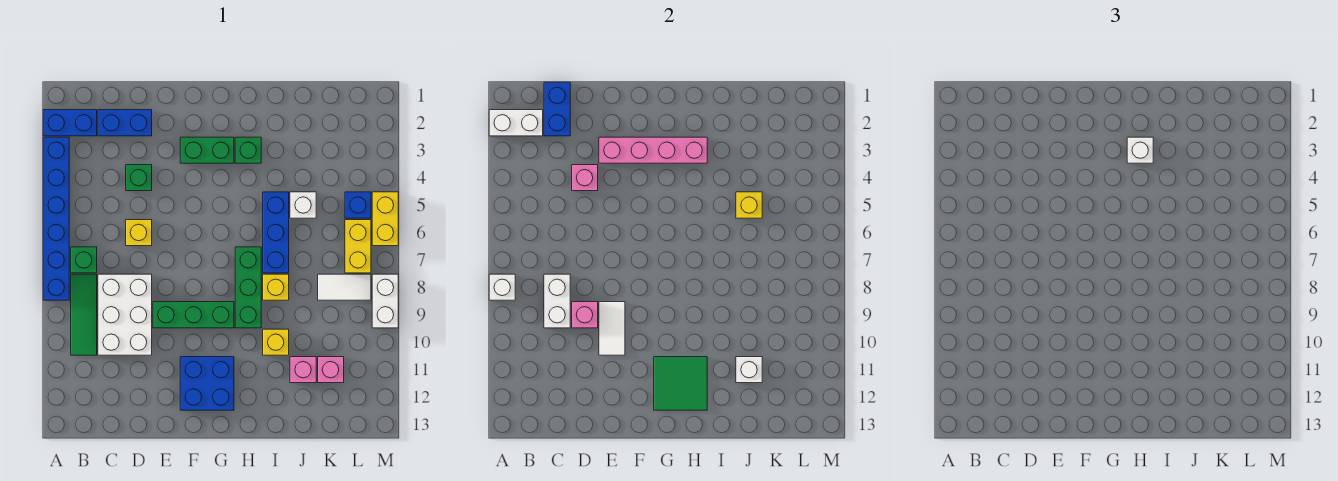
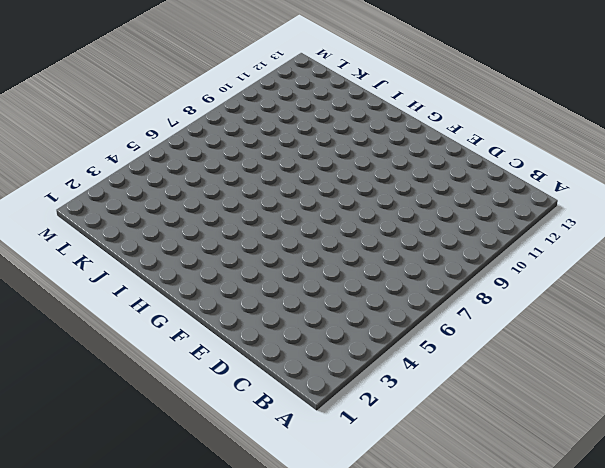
none -> blue brick A2:B2 level 1
none -> blue brick A3:A8 level 1
none -> green brick B7 level 1
none -> green tile B8:B10 level 1

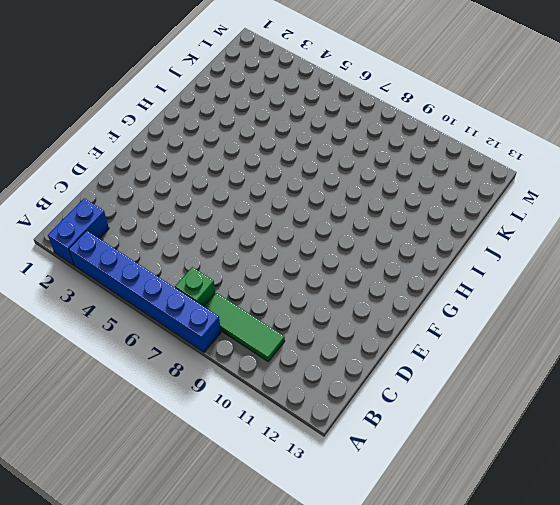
none -> blue brick C2:D2 level 1
none -> white brick C8:D10 level 1
none -> green brick D4 level 1
none -> yellow brick D6 level 1

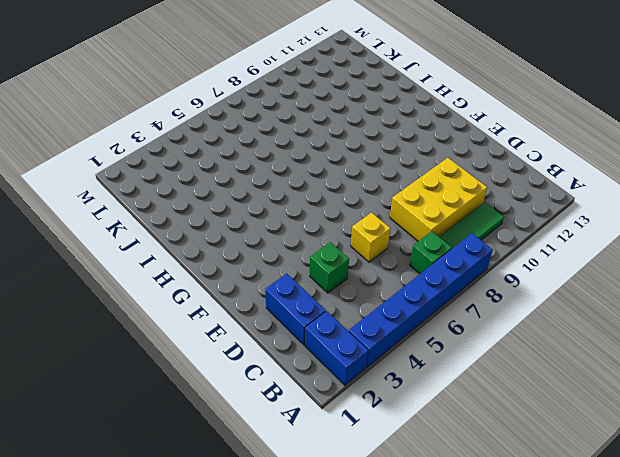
yellow brick C8:D10 level 1 -> white brick C8:D10 level 1
none -> green brick E9:G9 level 1
none -> green brick F3:G3 level 1
none -> blue brick F11:G12 level 1
none -> green brick H3 level 1

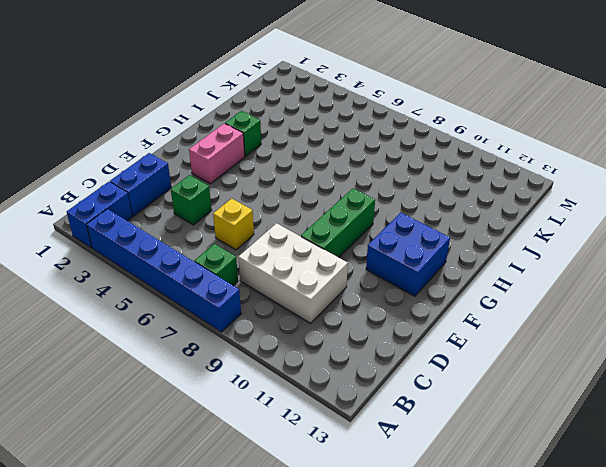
pink brick F3:G3 level 1 -> green brick F3:G3 level 1
none -> green tile B8:B10 level 1
none -> green brick H7:H9 level 1
none -> blue brick I5:I7 level 1
none -> yellow brick I8 level 1

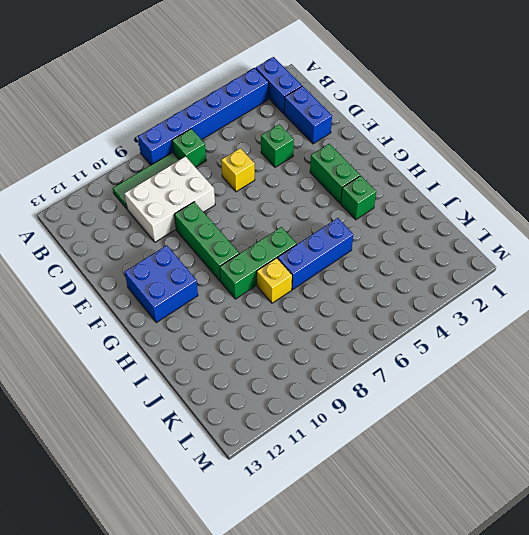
none -> yellow brick I10 level 1
none -> white brick J5 level 1
none -> pink brick J11 level 1
none -> white tile K8:L8 level 1

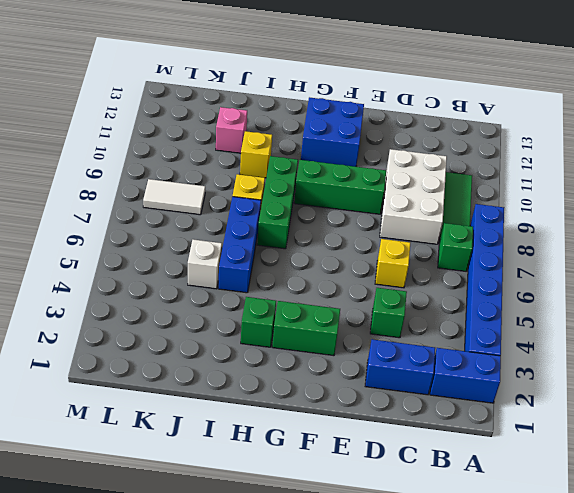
none -> pink brick K11 level 1
none -> blue brick L5 level 1
none -> yellow brick L6:L7 level 1
none -> yellow brick M5:M6 level 1

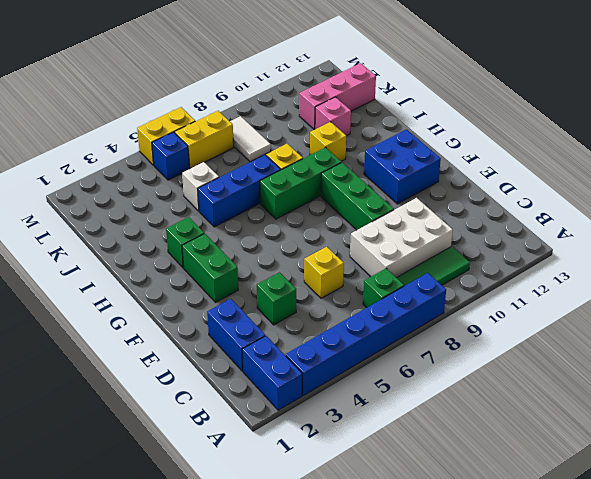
pink brick K11:K13 level 1 -> pink brick K11 level 1
none -> white brick M8:M9 level 1
none -> white brick A2:B2 level 2
none -> white brick A8 level 2
none -> blue brick C1:C2 level 2

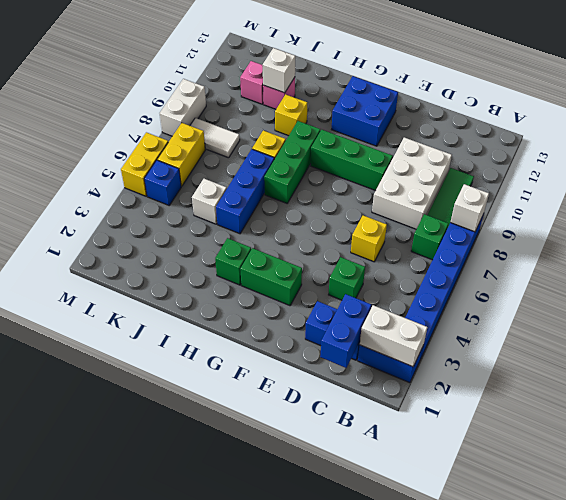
none -> white brick C8:C9 level 2
none -> pink brick D4 level 2
none -> pink brick D9 level 2
none -> pink brick E3:H3 level 2

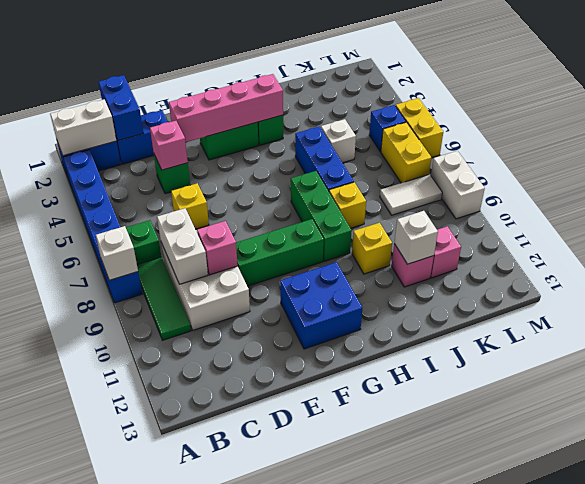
none -> white tile E9:E10 level 2
none -> green tile G11:H12 level 2
none -> yellow brick J5 level 2
none -> white brick H3 level 3

